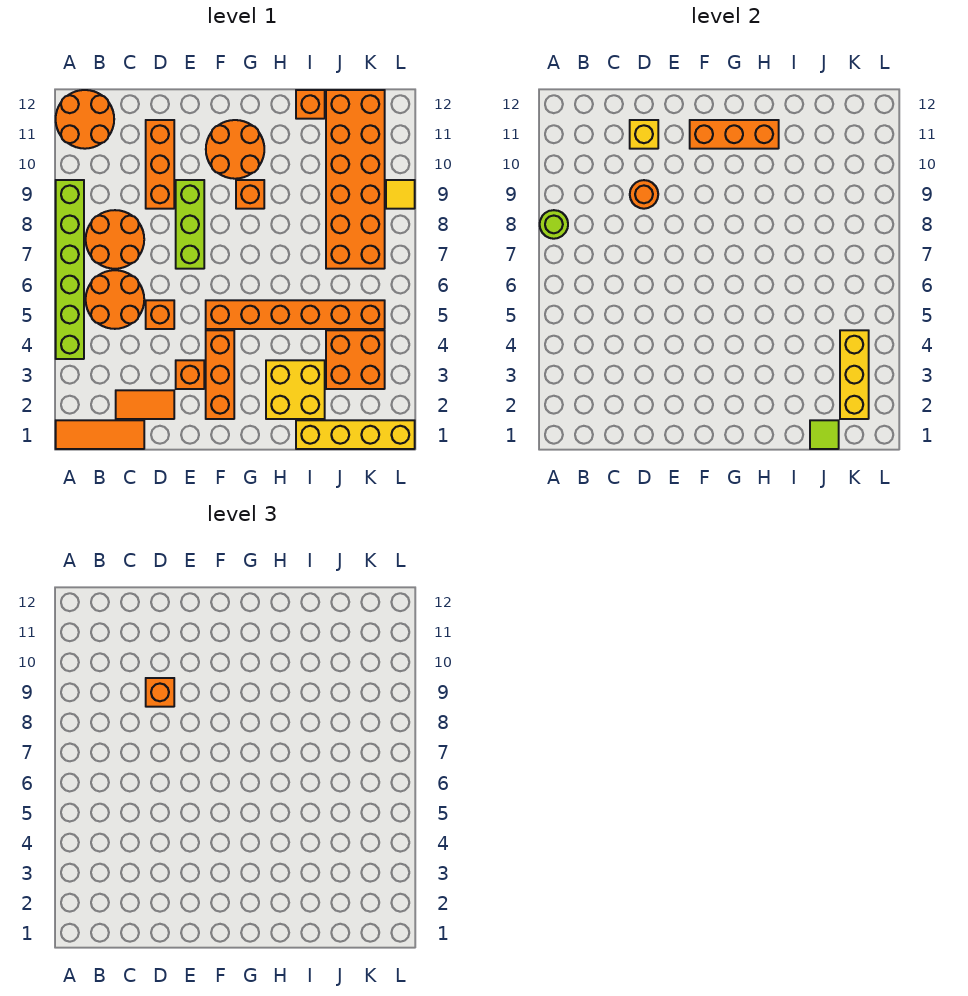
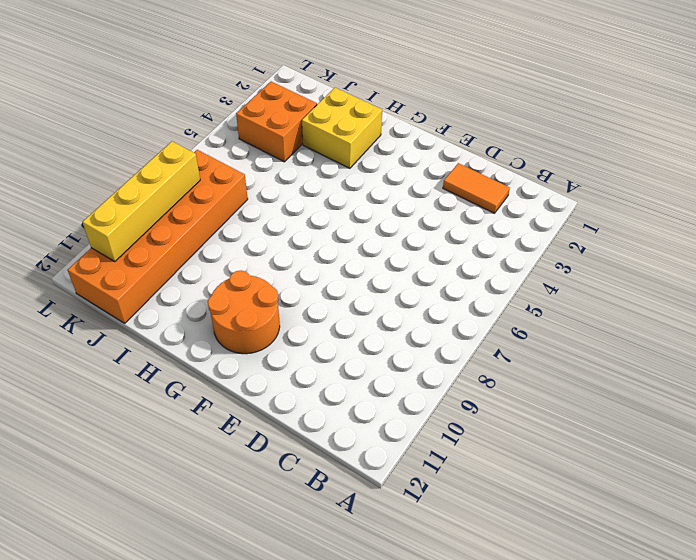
yellow brick K8:K11 level 2 -> yellow brick I1:L1 level 1
none -> orange tile A1:C1 level 1
none -> lime brick A4:A9 level 1
none -> orange round brick A11:B12 level 1

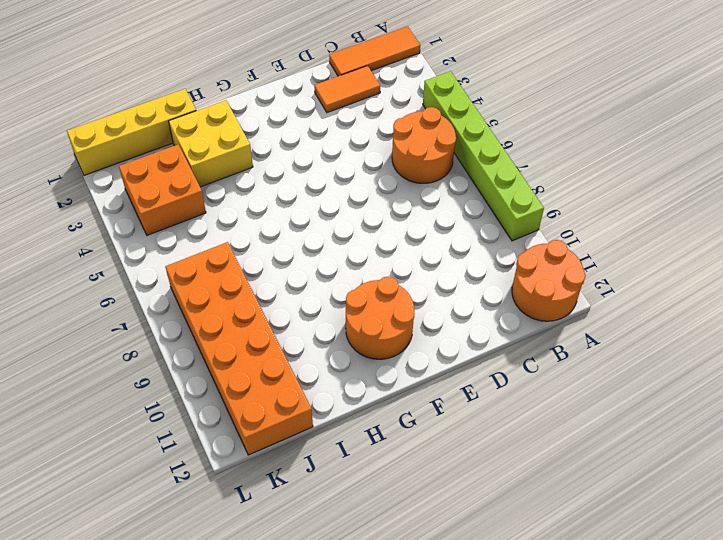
none -> orange round brick B7:C8 level 1
none -> orange brick D5 level 1
none -> orange brick D9:D11 level 1

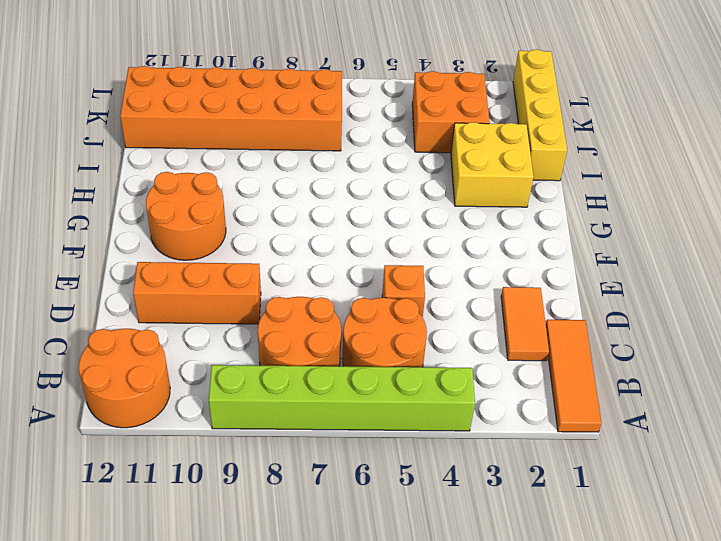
none -> orange brick E3 level 1
none -> lime brick E7:E9 level 1
none -> orange brick F2:F4 level 1

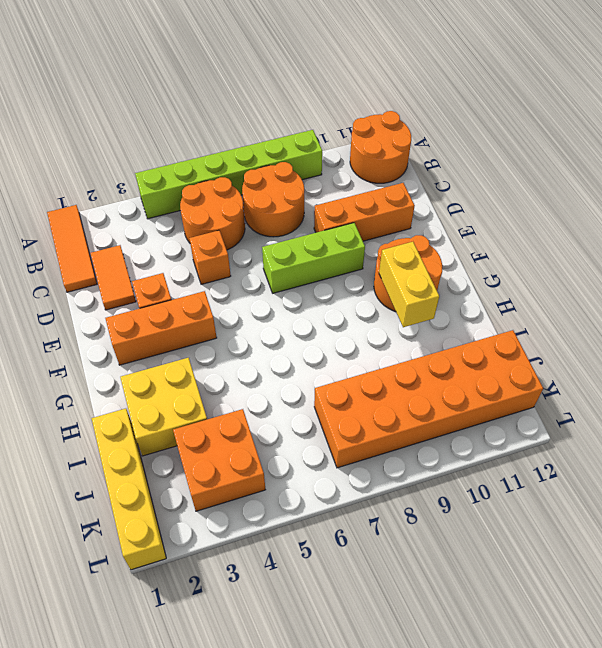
yellow brick G10:H10 level 2 -> none
none -> orange brick F5:K5 level 1
none -> orange brick G9 level 1
none -> orange brick I12 level 1

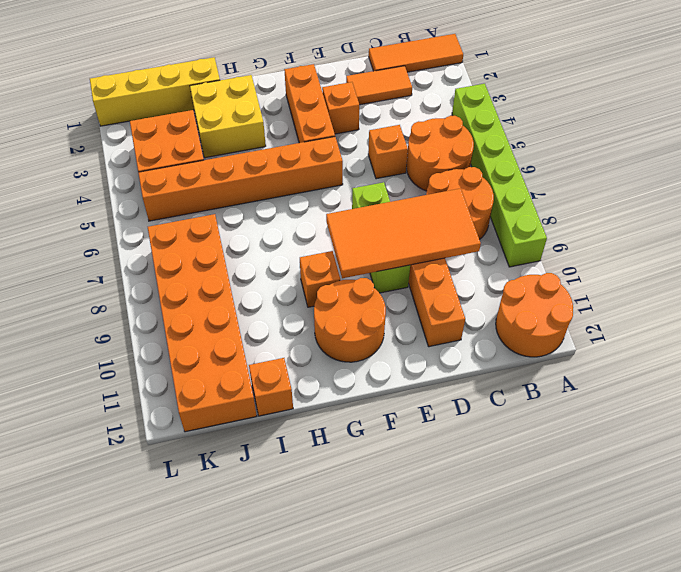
orange tile C8:F9 level 2 -> orange round brick D9 level 2
none -> yellow tile L9 level 1
none -> lime round brick A8 level 2
none -> yellow brick D11 level 2

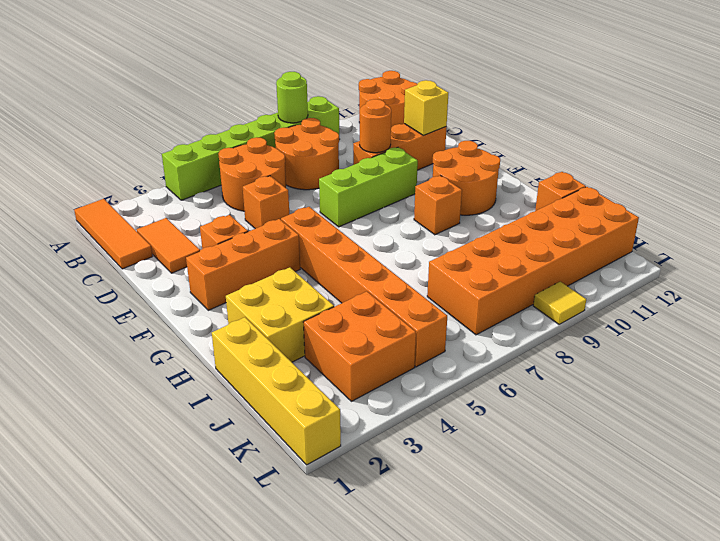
none -> orange brick F11:H11 level 2
none -> lime tile J1 level 2
none -> yellow brick K2:K4 level 2

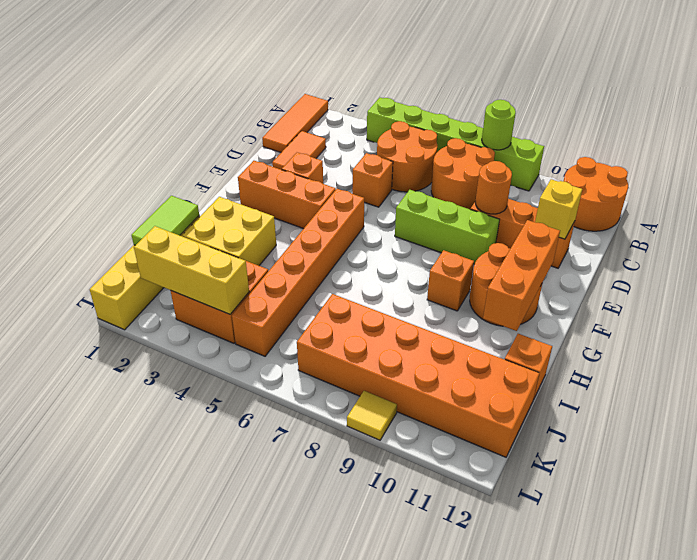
lime tile I1:J1 level 2 -> lime tile J1 level 2
none -> orange brick D9 level 3

